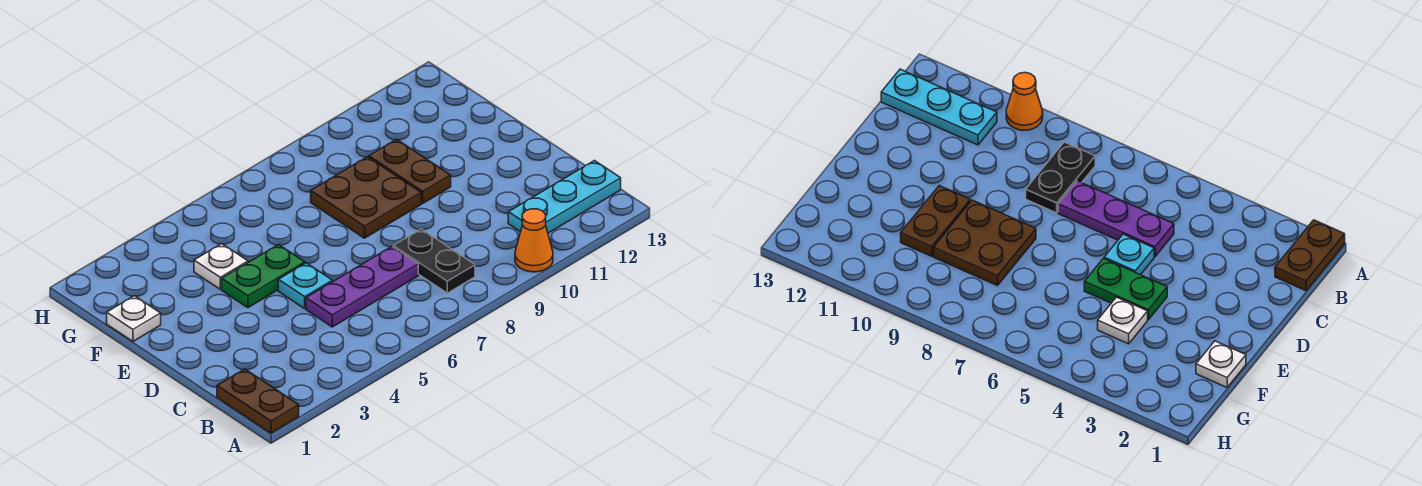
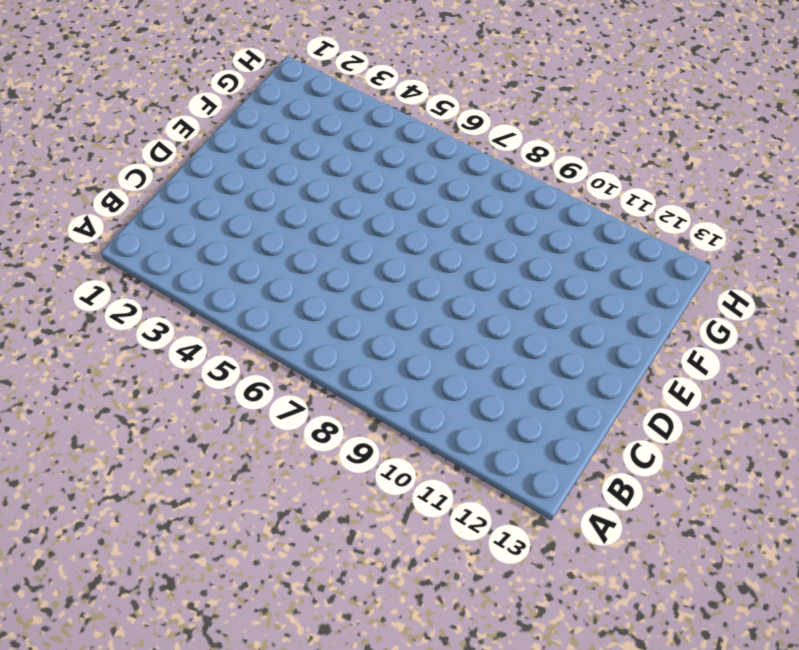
none -> brown plate A1:B1 level 1
none -> orange cone A10 level 1

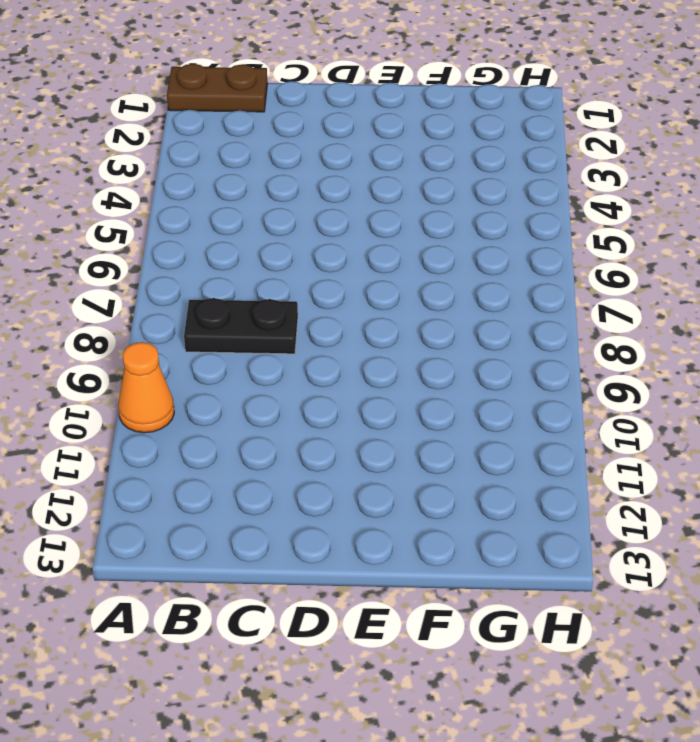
none -> cyan plate B11:B13 level 1
none -> purple plate C5:C7 level 1

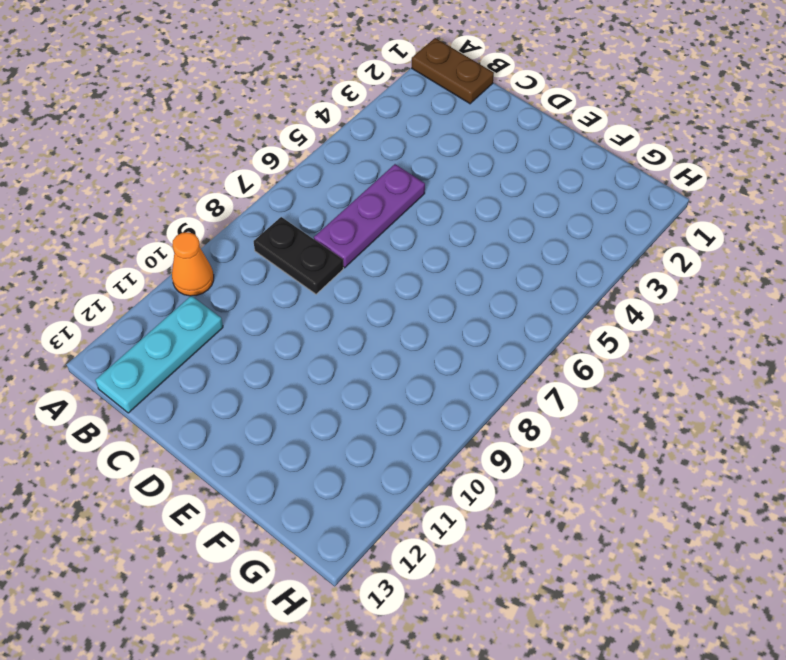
none -> cyan plate D5 level 1
none -> green plate E4:E5 level 1

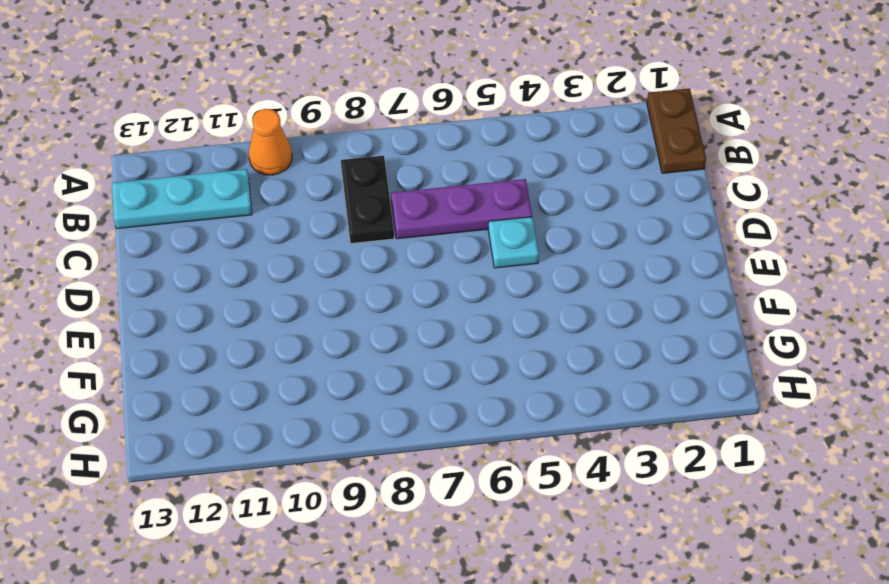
none -> green plate E4:E5 level 1
none -> brown plate E8:F9 level 1

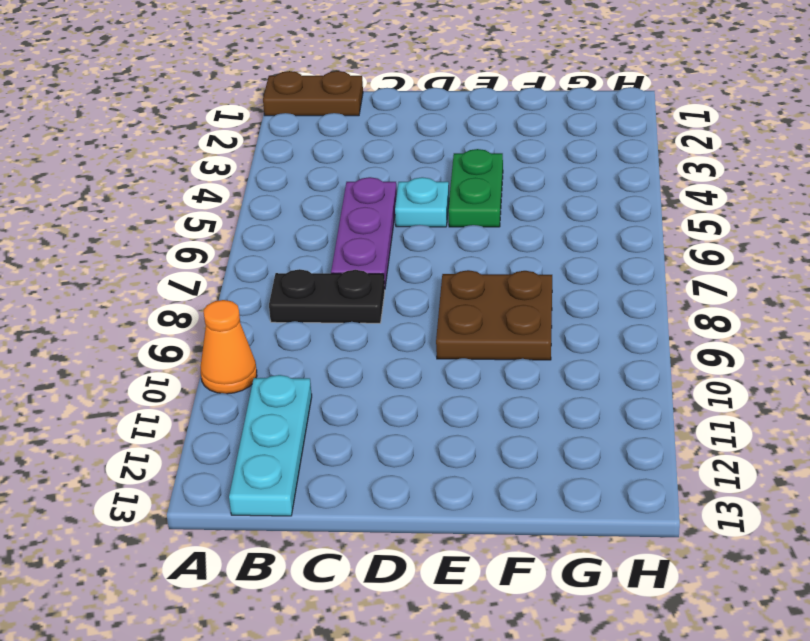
none -> brown plate E10:F10 level 1
none -> white plate F1 level 1

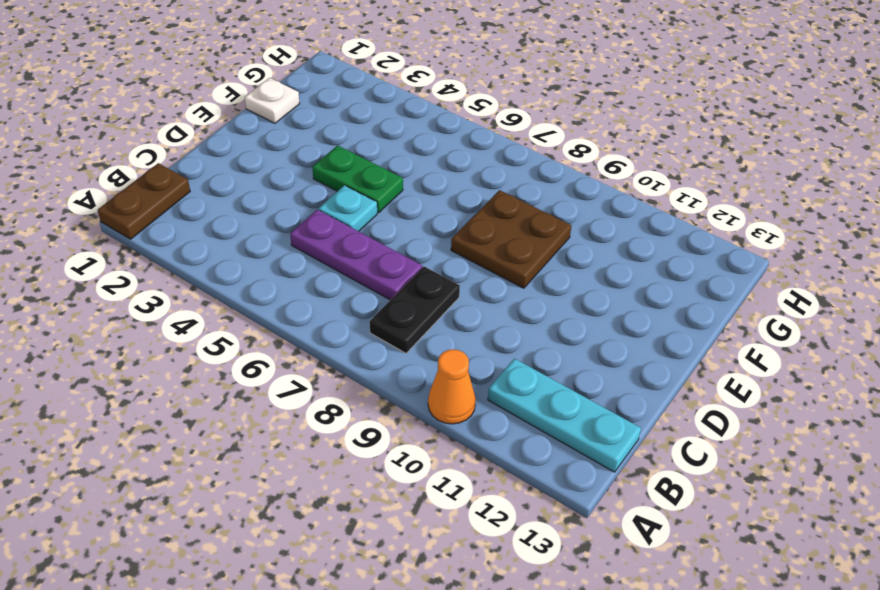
none -> brown plate E10:F10 level 1
none -> white plate F4 level 1

